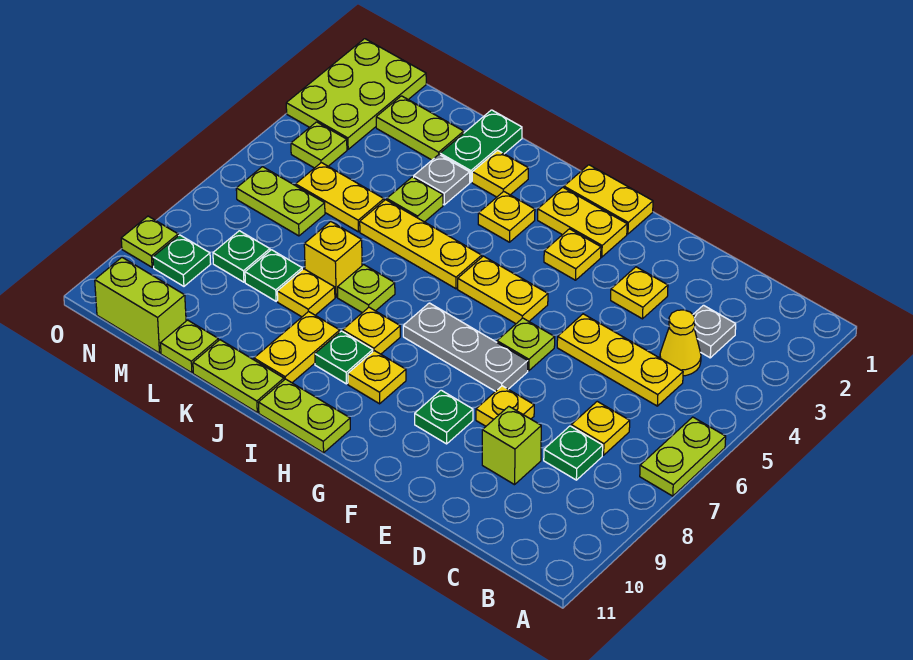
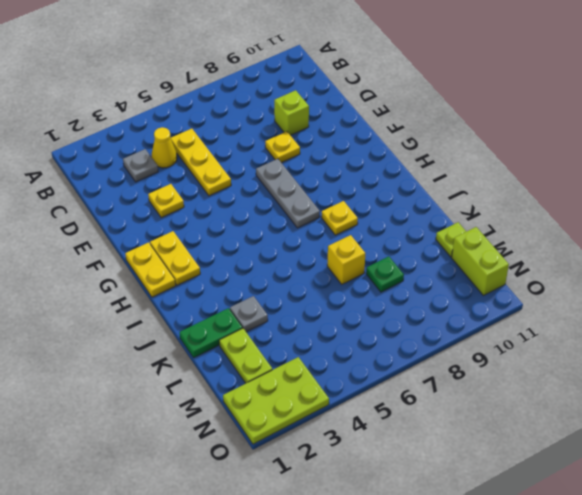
none -> lime plate A6:A7 level 1
none -> yellow plate C7 level 1
none -> green plate C8 level 1
none -> lime plate F6 level 1

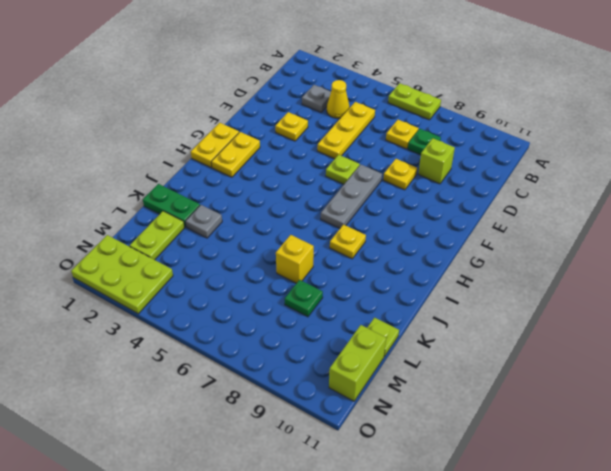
none -> green plate F9 level 1
none -> yellow plate G3 level 1
none -> yellow plate G5:H5 level 1
none -> yellow plate H9 level 1

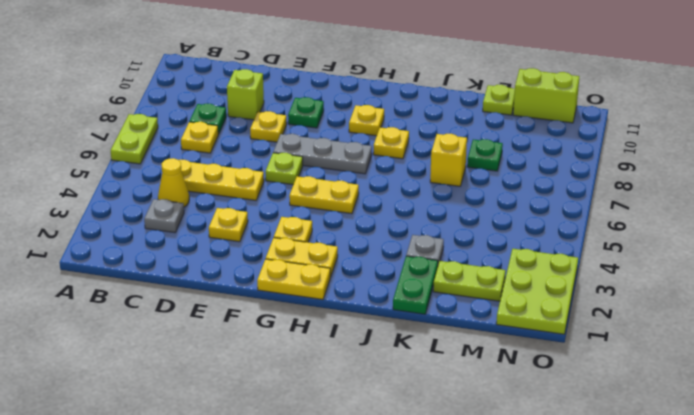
none -> lime plate H11:I11 level 1
none -> yellow plate I3 level 1
none -> yellow plate I5:K5 level 1
none -> green plate I9 level 1

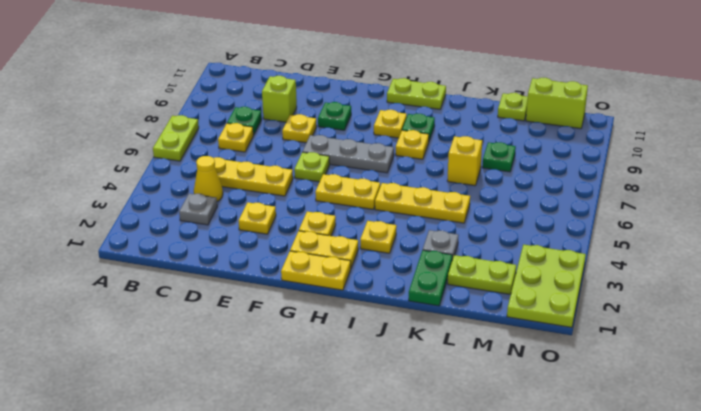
none -> yellow plate J2 level 1
none -> lime plate J7 level 1
none -> yellow plate J9:J10 level 1
none -> lime plate J11:K11 level 1

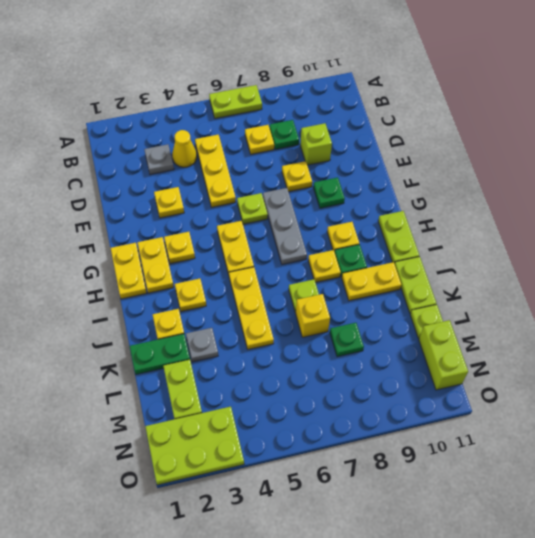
none -> lime plate K4 level 1
none -> yellow plate K8 level 1
none -> yellow plate L5:M5 level 1
none -> lime plate M6:N6 level 1

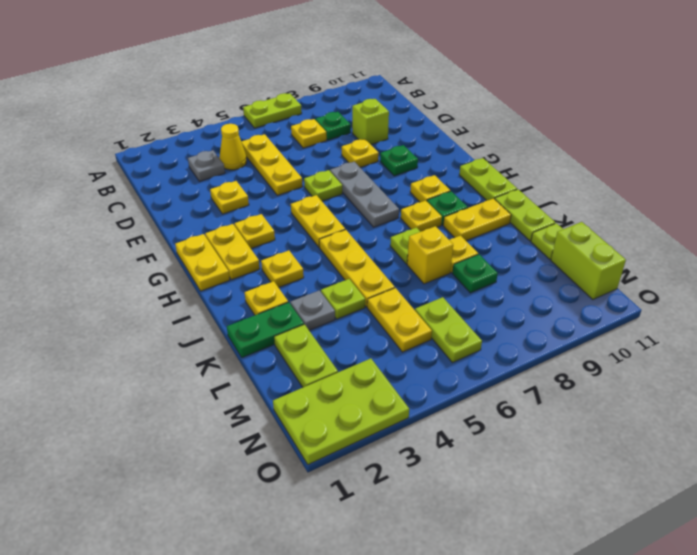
none -> green plate M8 level 1
none -> lime plate N4 level 1
none -> green plate N9 level 1
none -> lime plate O9 level 1

